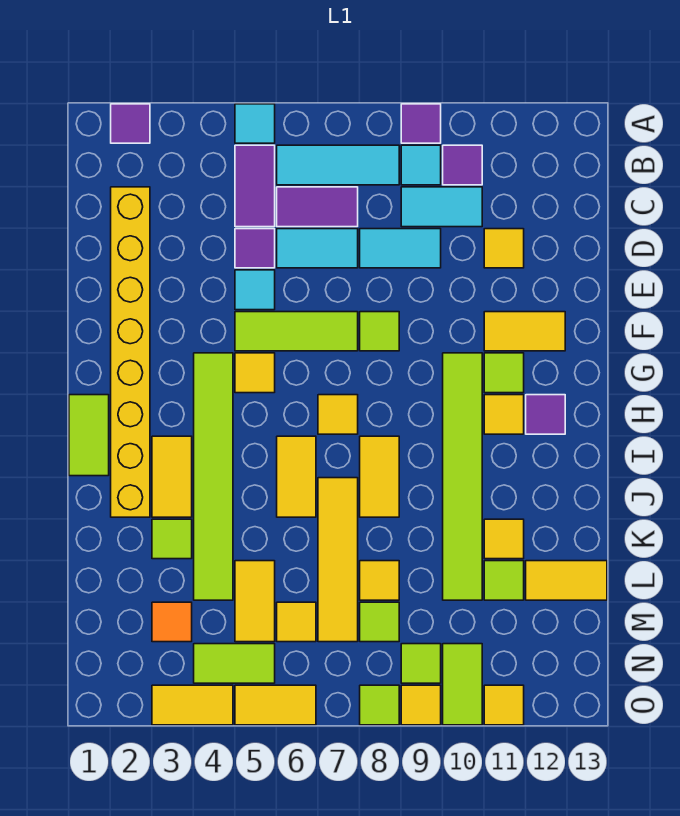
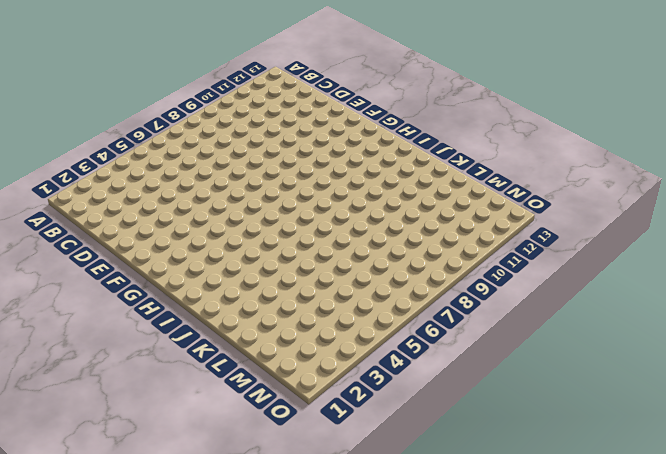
none -> purple tile A2 level 1
none -> cyan tile A5 level 1
none -> purple tile A9 level 1
none -> purple tile B5:C5 level 1

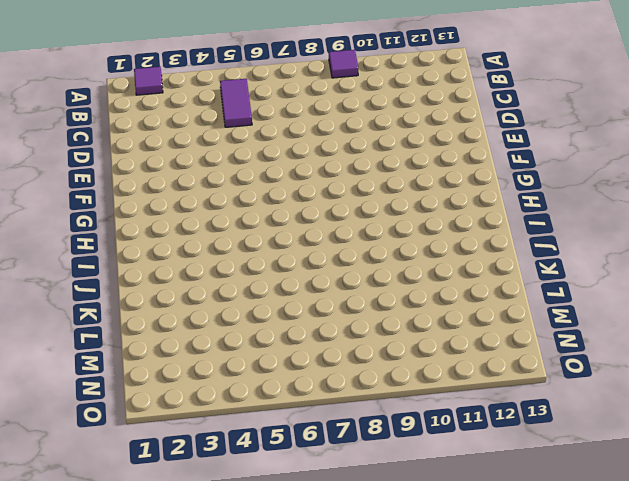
none -> cyan tile A5 level 1
none -> cyan tile B6:B8 level 1
none -> cyan tile B9 level 1
none -> purple tile B10 level 1

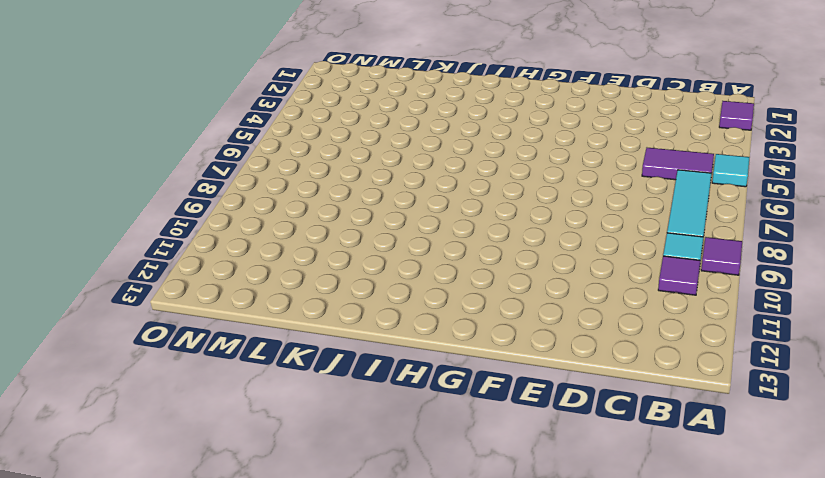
none -> yellow brick C2:J2 level 1
none -> purple tile C6:C7 level 1
none -> cyan tile C9:C10 level 1
none -> purple tile D5 level 1

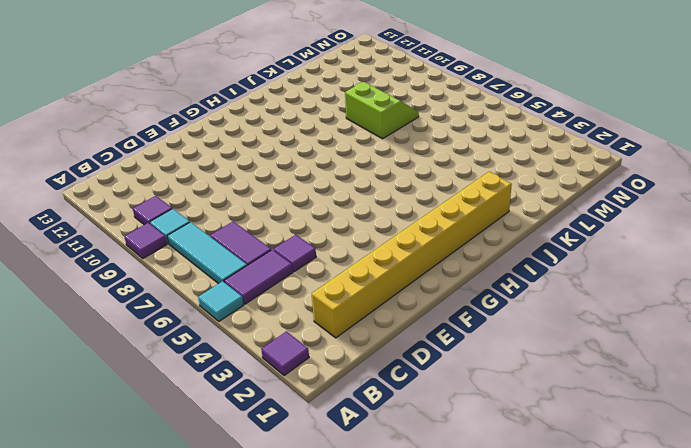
lime slope K8:L9 level 1 top K -> yellow tile L8 level 1
none -> cyan tile C9:C10 level 1
none -> cyan tile D6:D7 level 1
none -> cyan tile D8:D9 level 1
none -> yellow tile D11 level 1

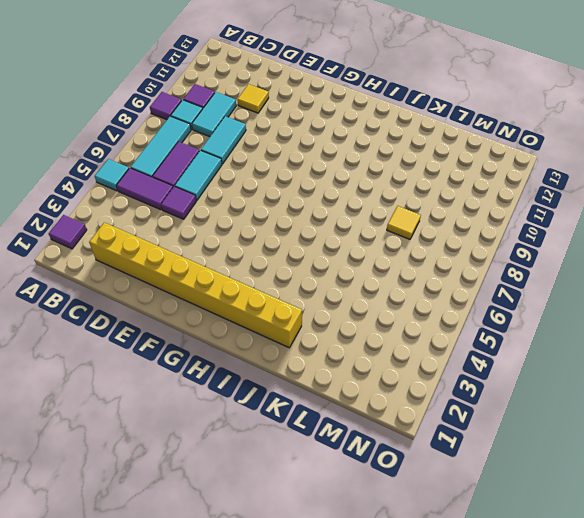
none -> cyan tile E5 level 1
none -> lime tile F5:F7 level 1
none -> lime tile F8 level 1
none -> yellow tile F11:F12 level 1

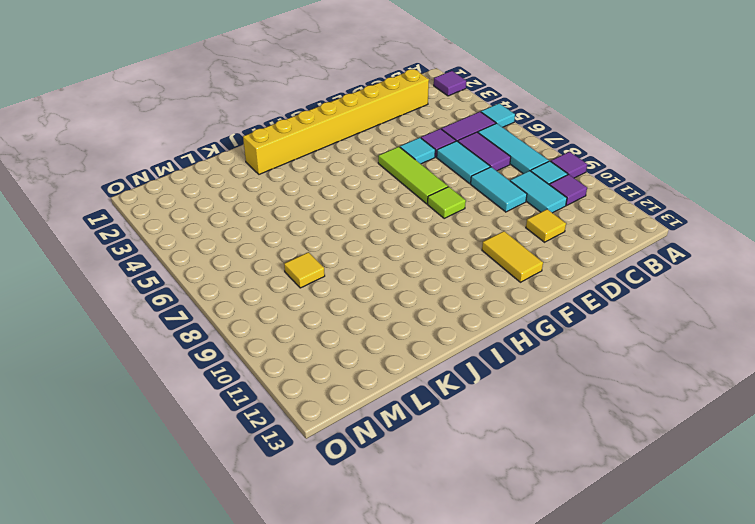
none -> lime tile G4:L4 level 1
none -> yellow tile G5 level 1
none -> lime tile G10:L10 level 1
none -> lime tile G11 level 1

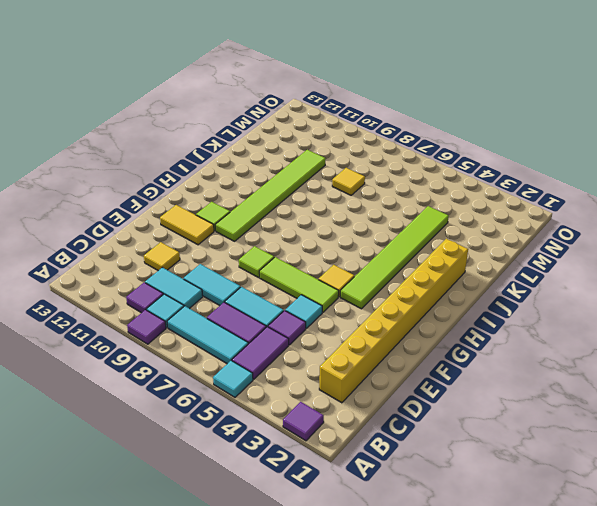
none -> lime tile H1:I1 level 1
none -> yellow tile H7 level 1
none -> yellow tile H11 level 1
none -> purple tile H12 level 1

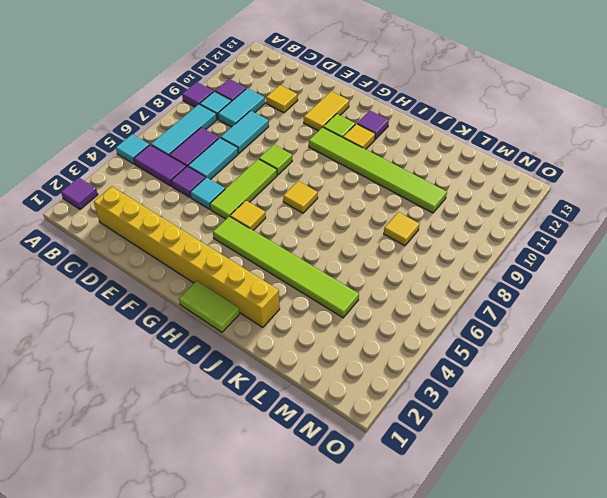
none -> yellow tile I3:J3 level 1
none -> yellow tile I6:J6 level 1
none -> yellow tile I8:J8 level 1
none -> yellow tile J7:M7 level 1

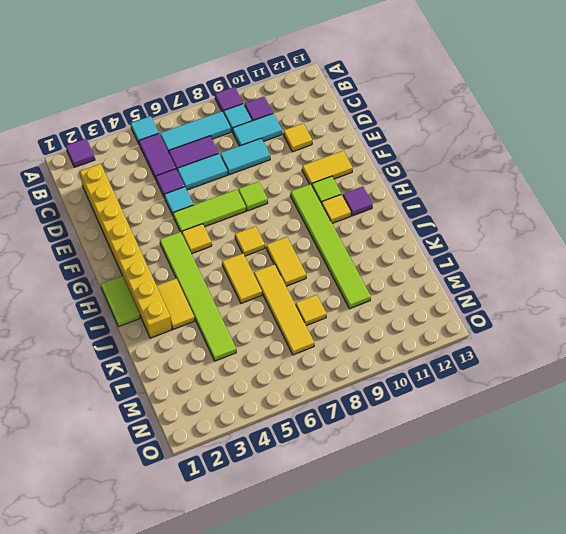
none -> lime tile K3 level 1
none -> yellow tile K11 level 1
none -> yellow tile L5:M5 level 1
none -> lime tile L11 level 1

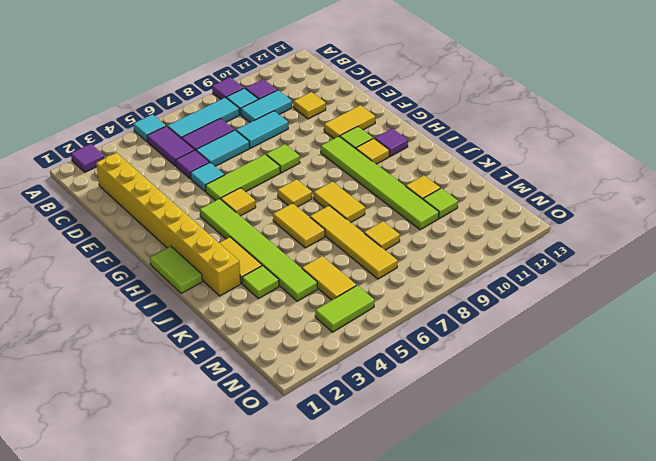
none -> yellow tile L12:L13 level 1
none -> orange tile M3 level 1
none -> yellow tile M6 level 1
none -> lime tile M8 level 1

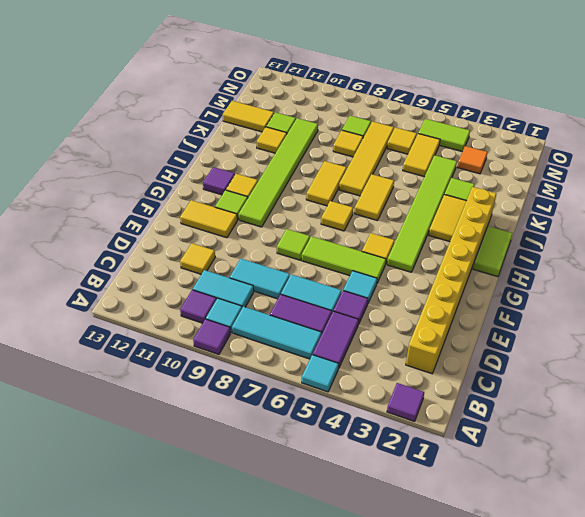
none -> lime tile N9 level 1
none -> lime tile N10:O10 level 1
none -> yellow tile O3:O4 level 1
none -> yellow tile O5:O6 level 1

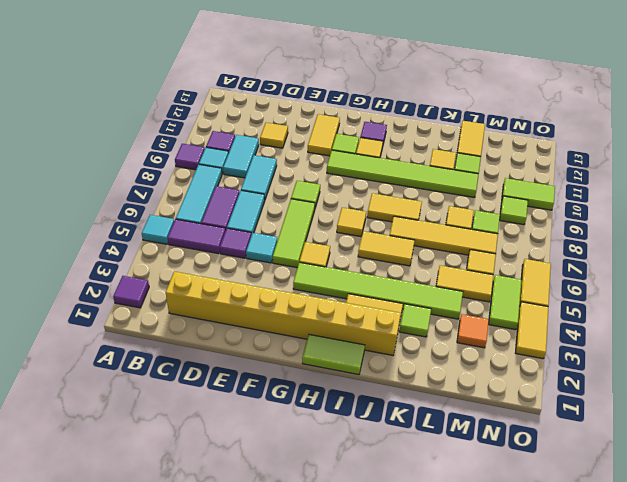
none -> lime tile O8 level 1
none -> yellow tile O9 level 1
none -> yellow tile O11 level 1

